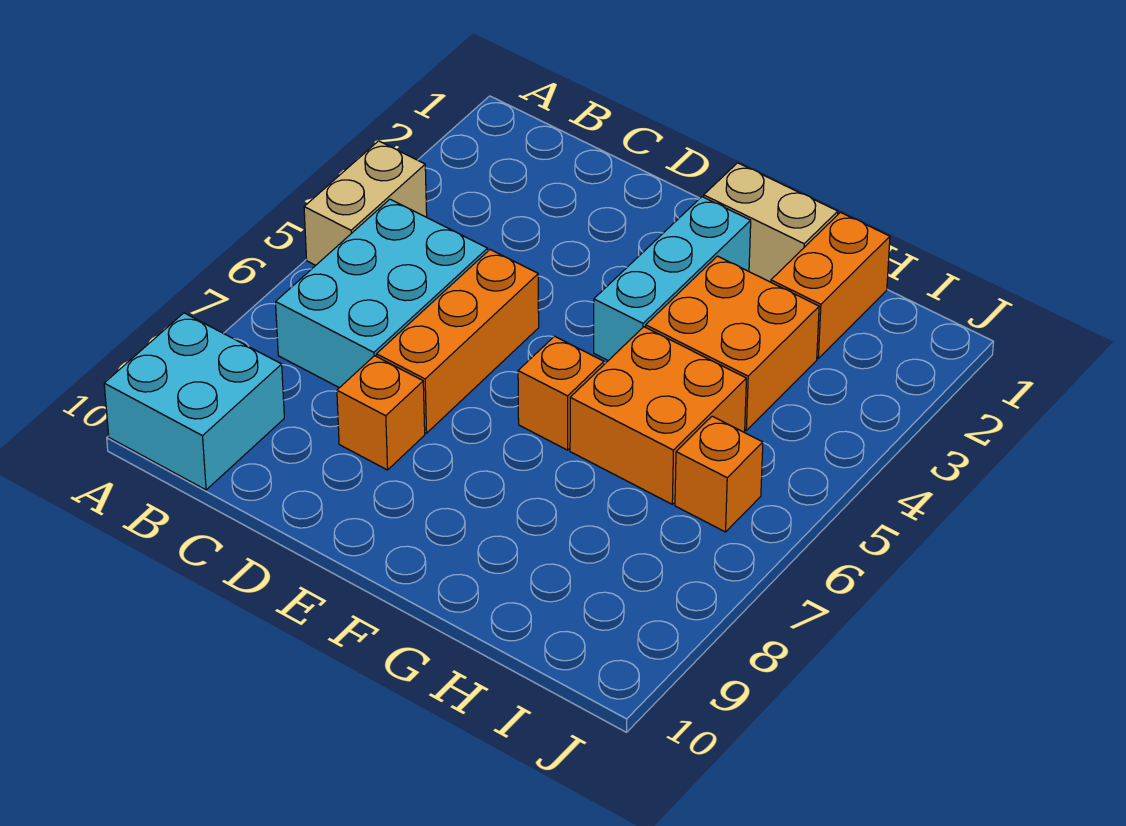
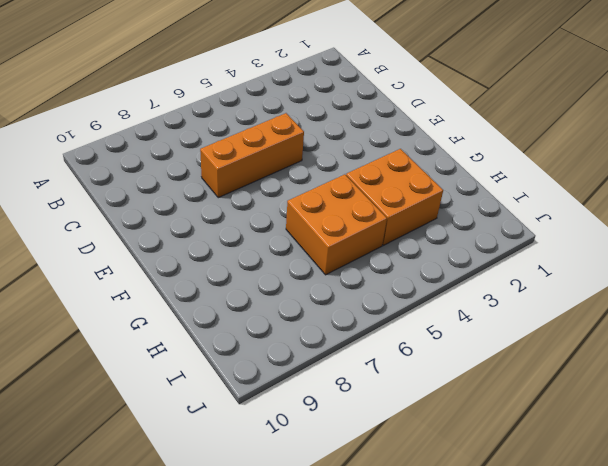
none -> tan brick A4:A5 level 1
none -> cyan brick A9:B10 level 1
none -> cyan brick B5:C7 level 1

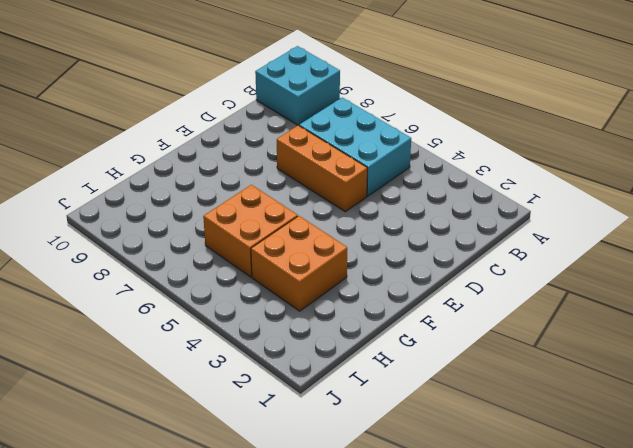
none -> tan brick A4:A5 level 1
none -> orange brick D8 level 1
none -> tan brick F1:G1 level 1

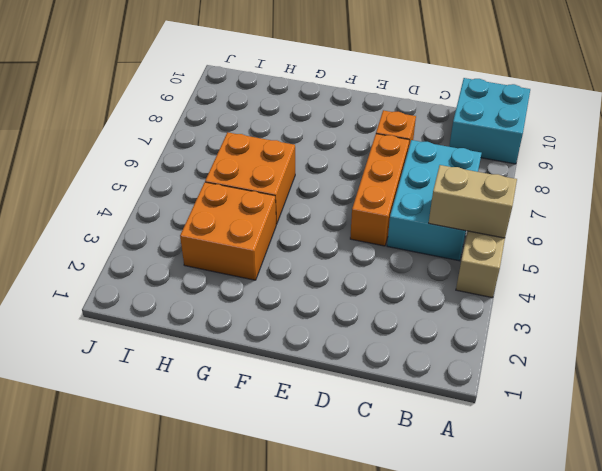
tan brick A5:B5 level 2 -> tan brick F1:G1 level 1
none -> cyan brick F2:F4 level 1
none -> orange brick F6 level 1
none -> orange brick H1:H2 level 1

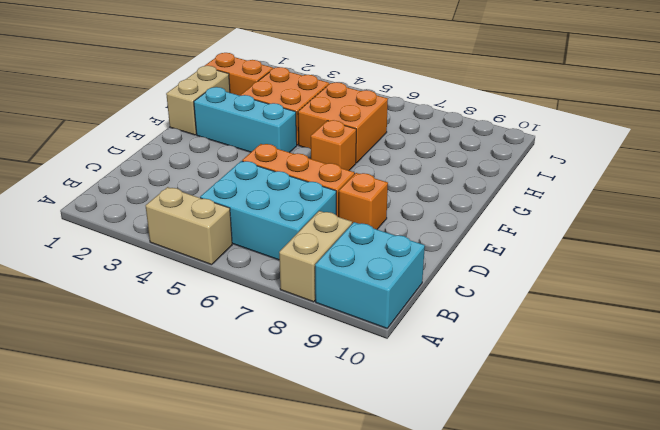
tan brick A8:B8 level 1 -> none
none -> orange brick I6 level 1

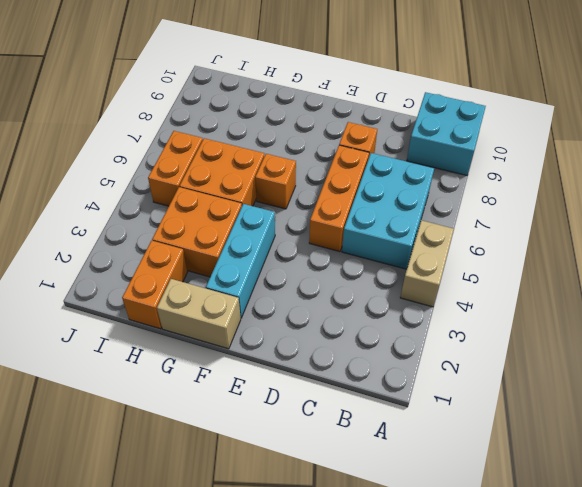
orange brick I5:I6 level 1 -> orange brick I6 level 1

